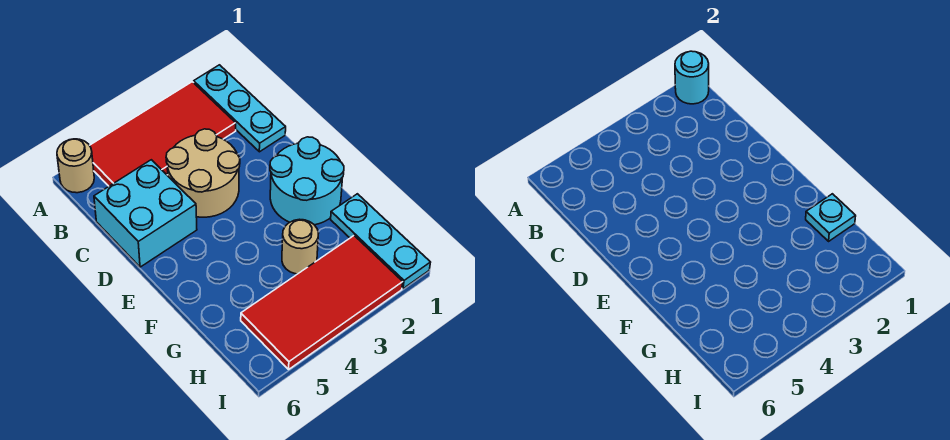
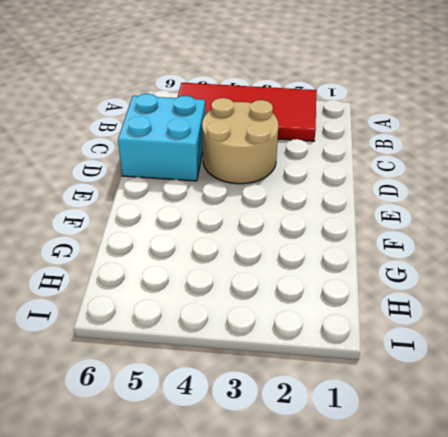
none -> cyan plate A1:C1 level 1
none -> tan round brick A6 level 1

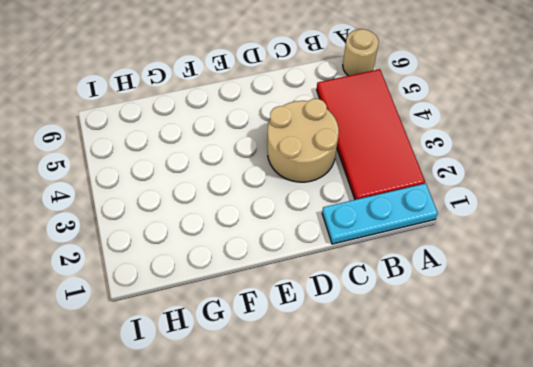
none -> cyan brick C5:D6 level 1
none -> cyan round brick E1:F2 level 1

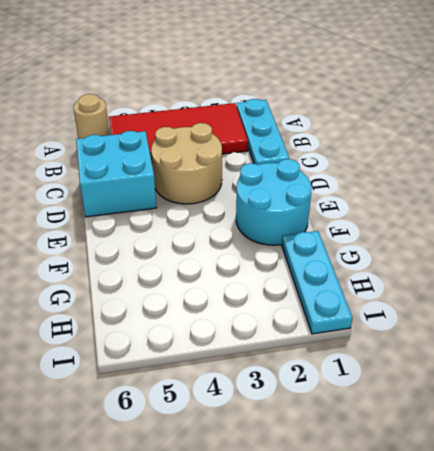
none -> tan round brick G3 level 1
none -> red tile H2:I5 level 1

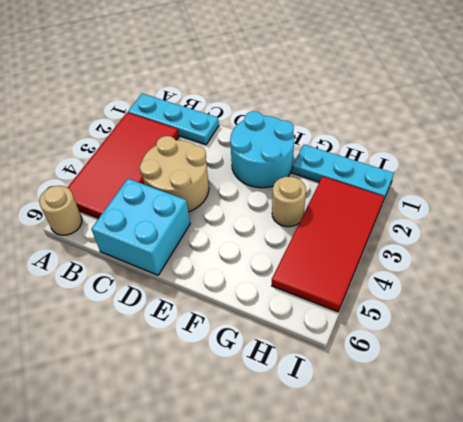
none -> cyan round brick A1 level 2
none -> cyan plate G1 level 2

